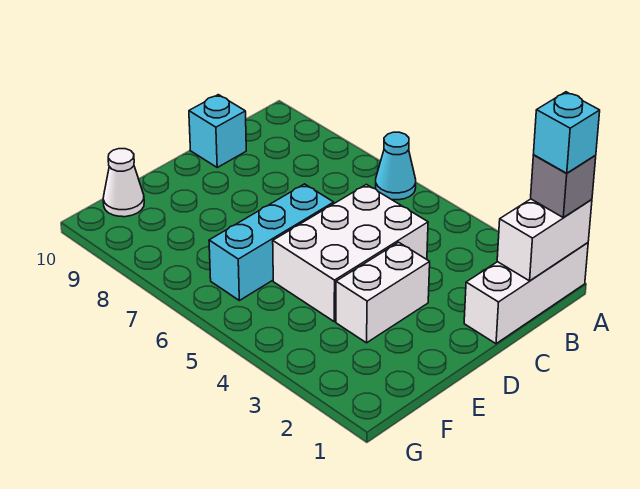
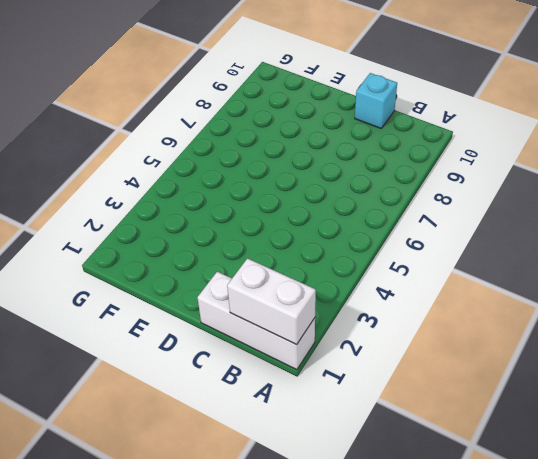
none -> cyan cone A6 level 1
none -> white brick C4:E5 level 1

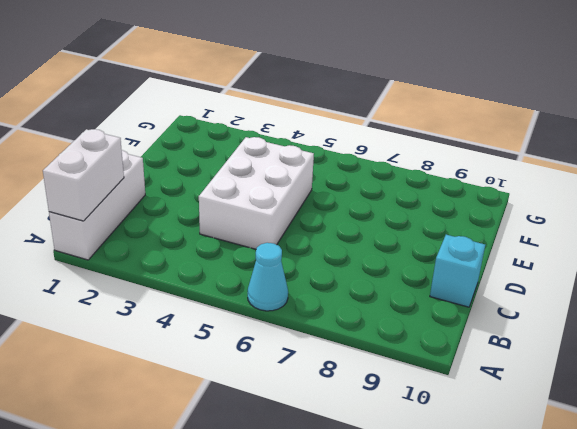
none -> white brick D3:E3 level 1
none -> cyan brick D6:F6 level 1

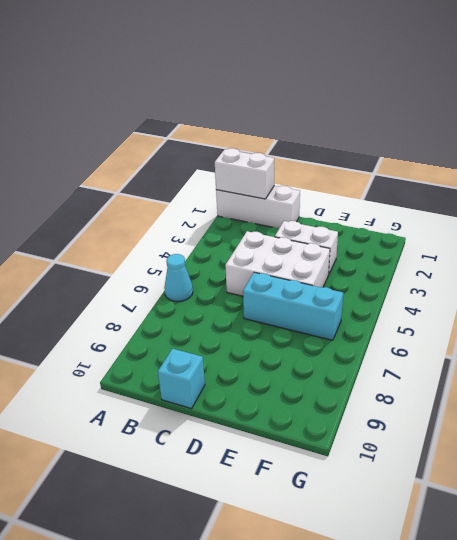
none -> white cone F10 level 1
none -> grey brick A1 level 3

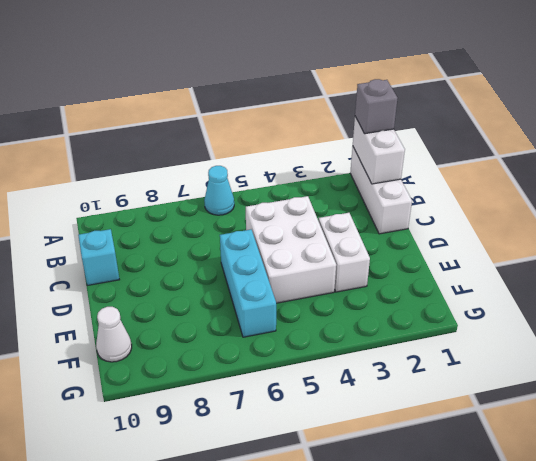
none -> cyan brick A1 level 4

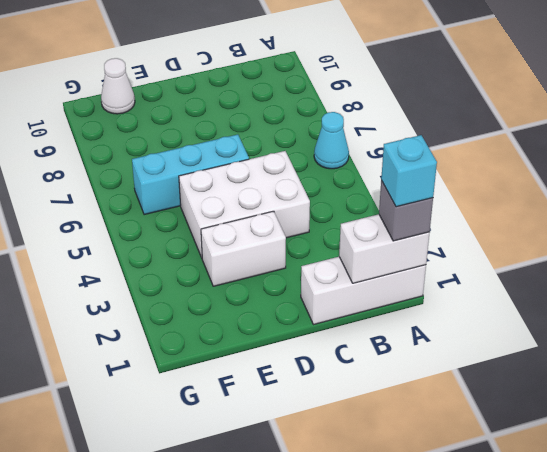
none -> cyan brick C10 level 1

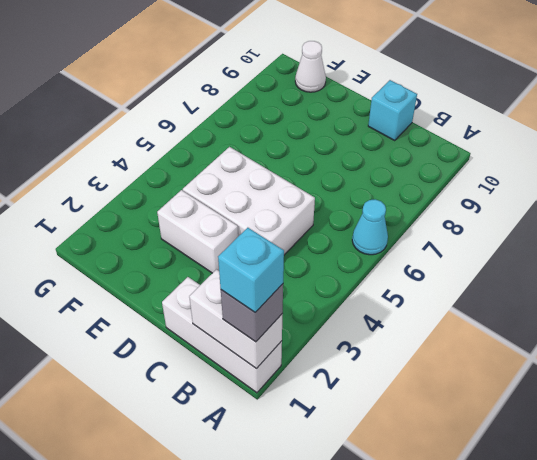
none -> cyan brick D6:F6 level 1

